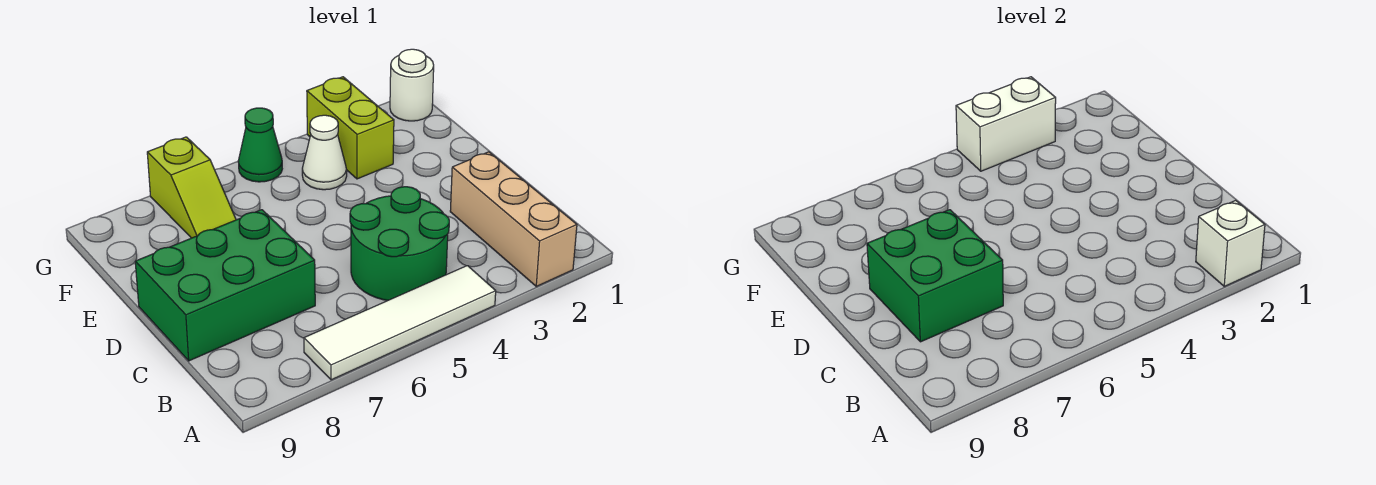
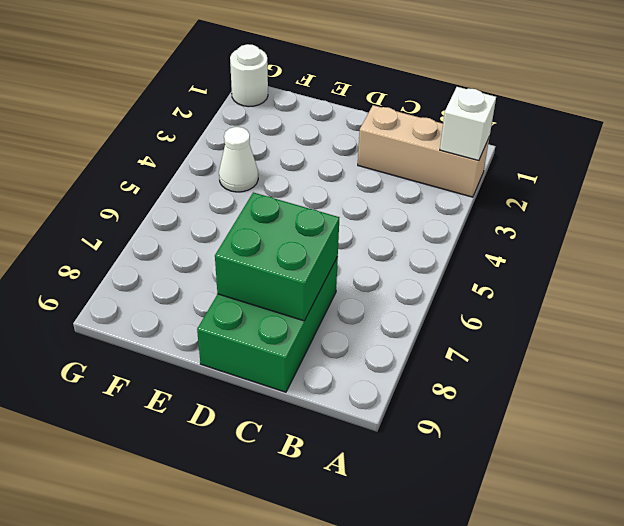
none -> white tile A4:A7 level 1
none -> green round brick B4:C5 level 1
none -> lime brick F3:G3 level 1

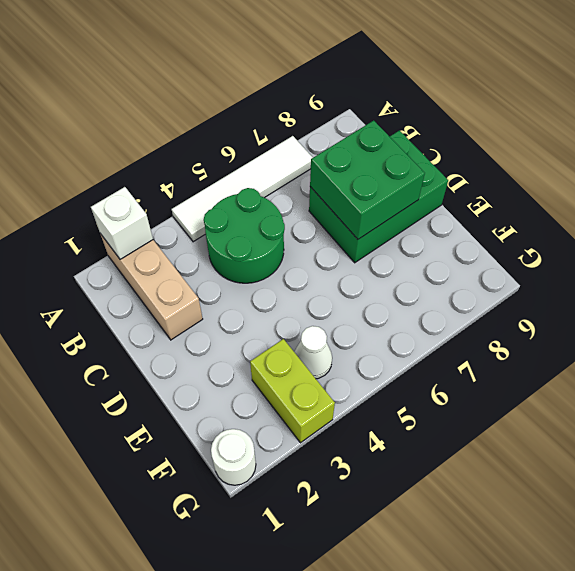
none -> lime slope F7:G7 level 1 top G
none -> green cone G5 level 1
none -> white brick G3:G4 level 2

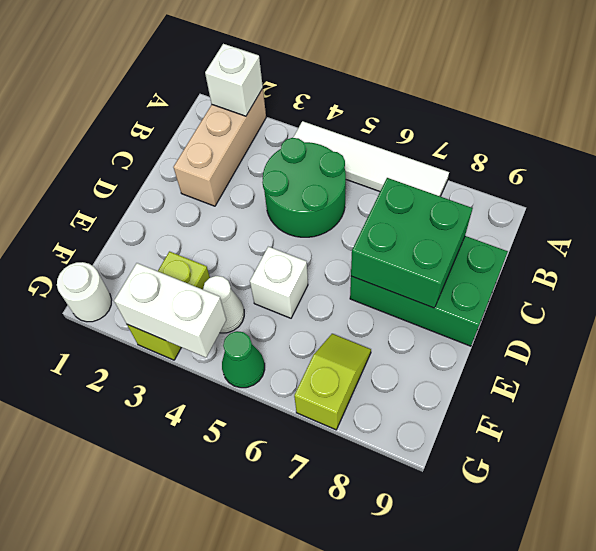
white brick E5 level 1 -> none

